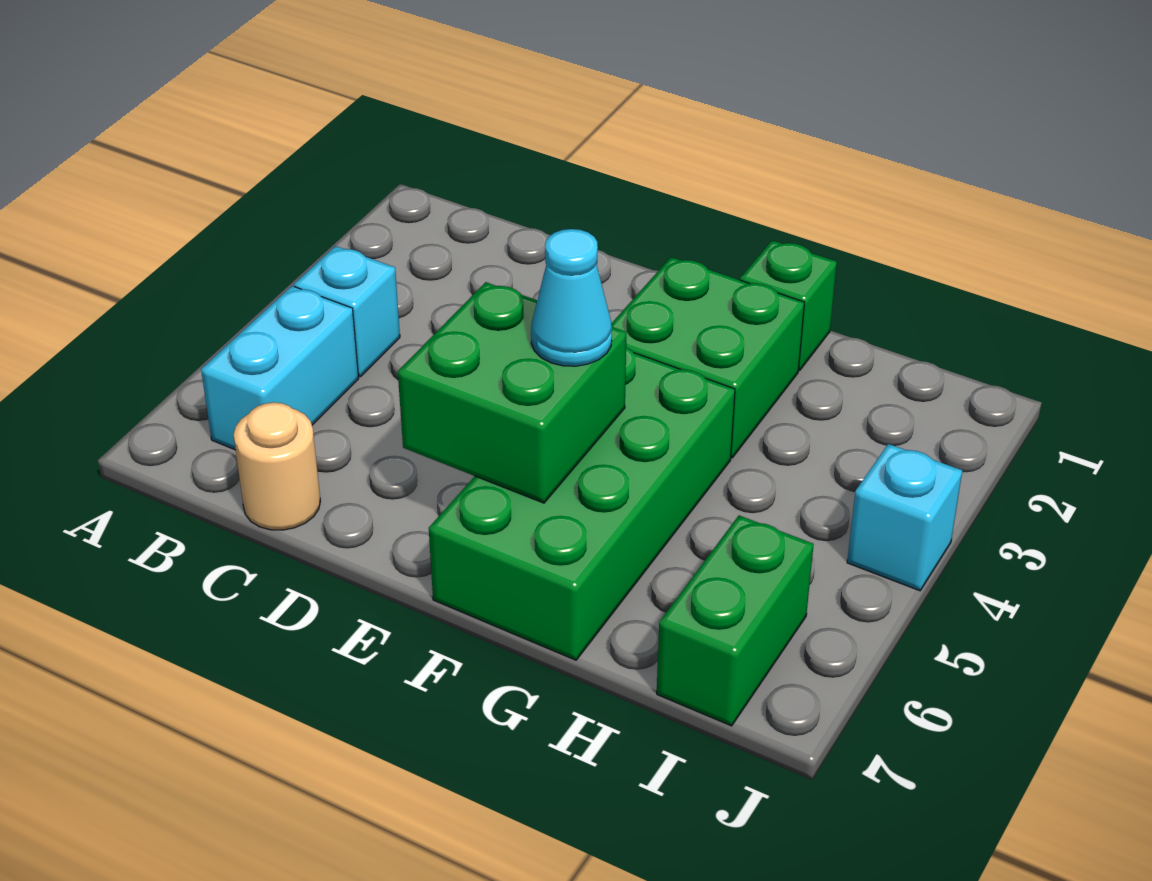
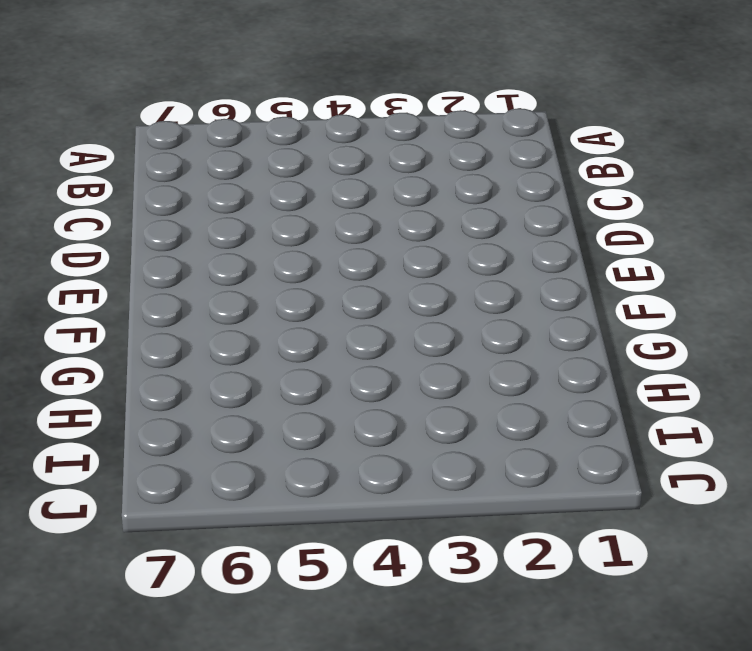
none -> cyan brick B4 level 1
none -> cyan brick B5:B6 level 1

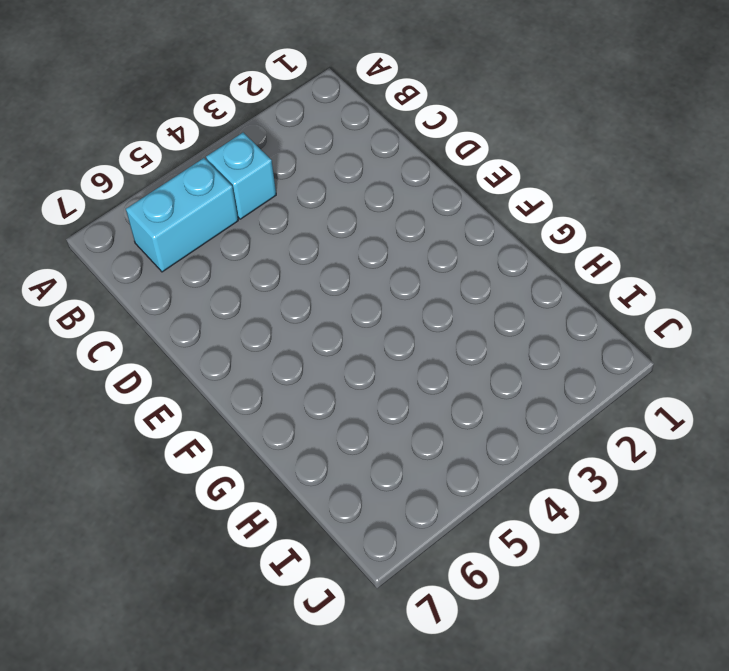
none -> tan round brick C7 level 1
none -> green brick F2:G3 level 1

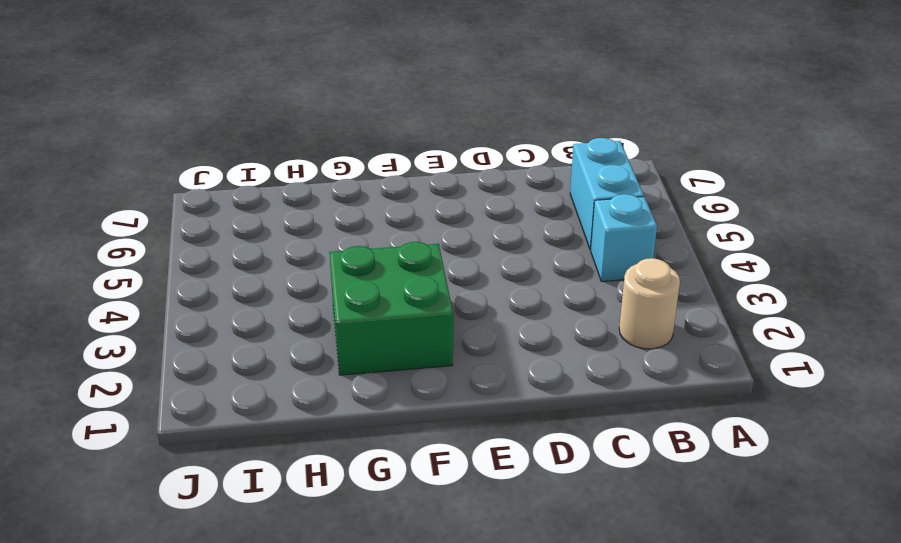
tan round brick B2 level 1 -> tan round brick C7 level 1
none -> green brick F4:G7 level 1
none -> green brick G1 level 1

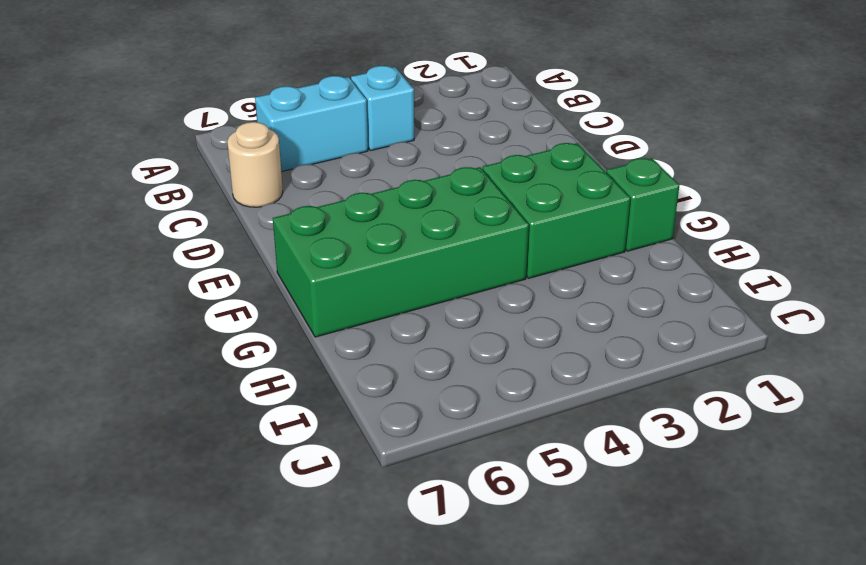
none -> green brick I6:I7 level 1
none -> cyan brick J4 level 1

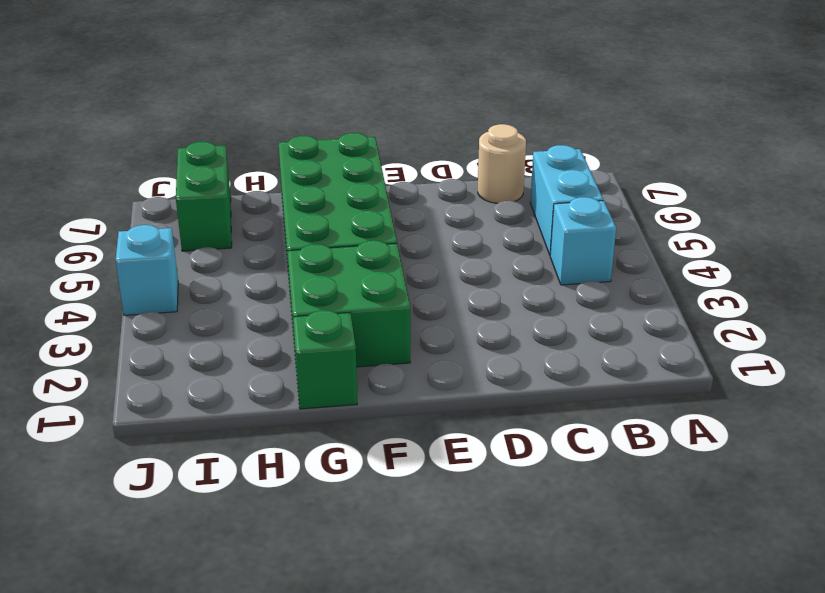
none -> green brick E5:F6 level 2
none -> cyan cone F5 level 3

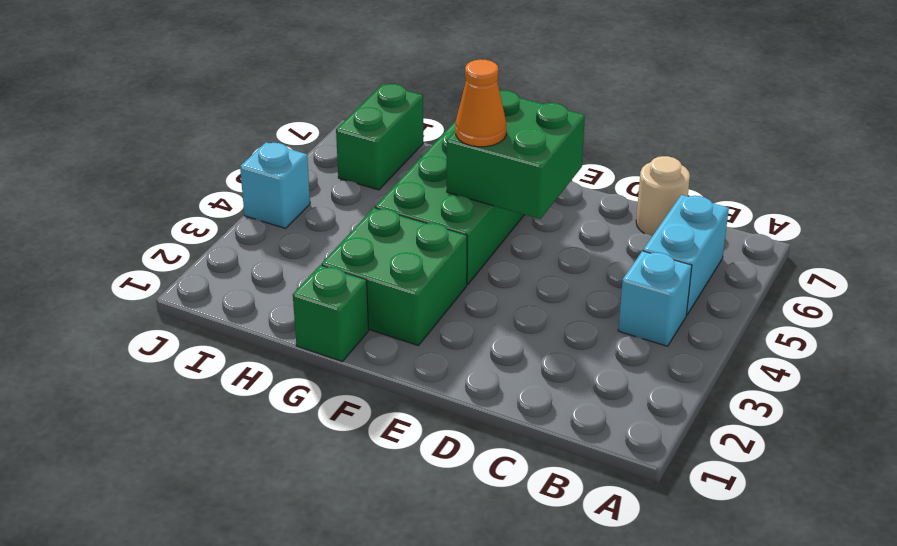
orange cone F5 level 3 -> cyan cone F5 level 3

